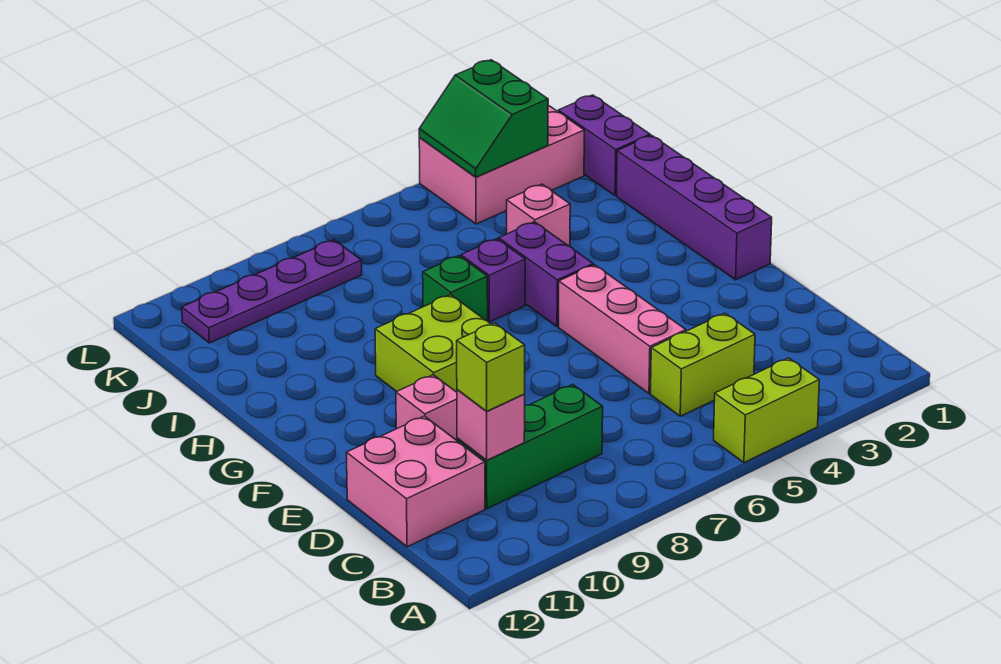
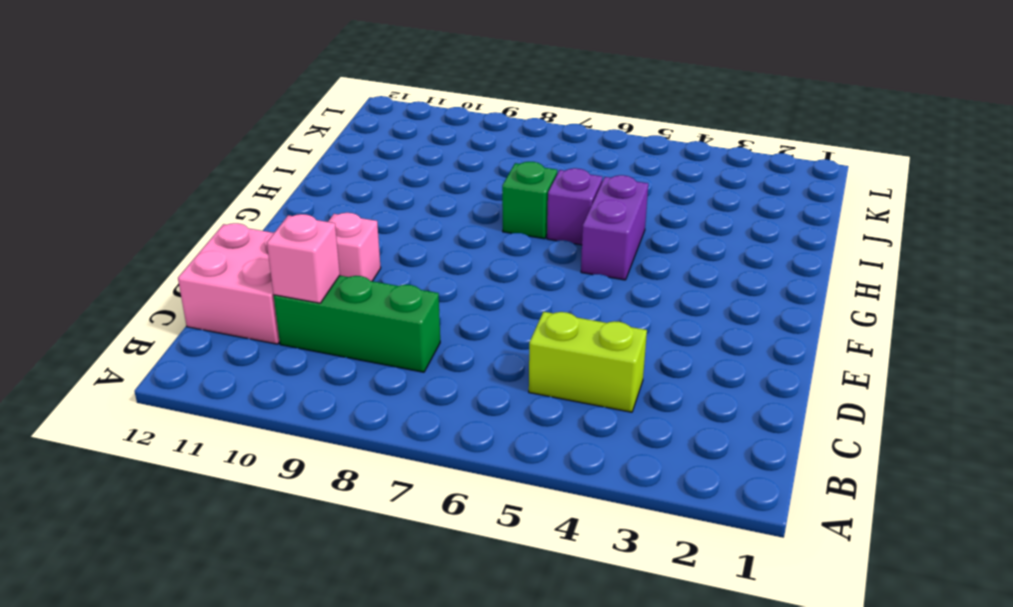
none -> lime brick A4:A5 level 1
none -> pink brick D5:F5 level 1
none -> purple brick F1:I1 level 1

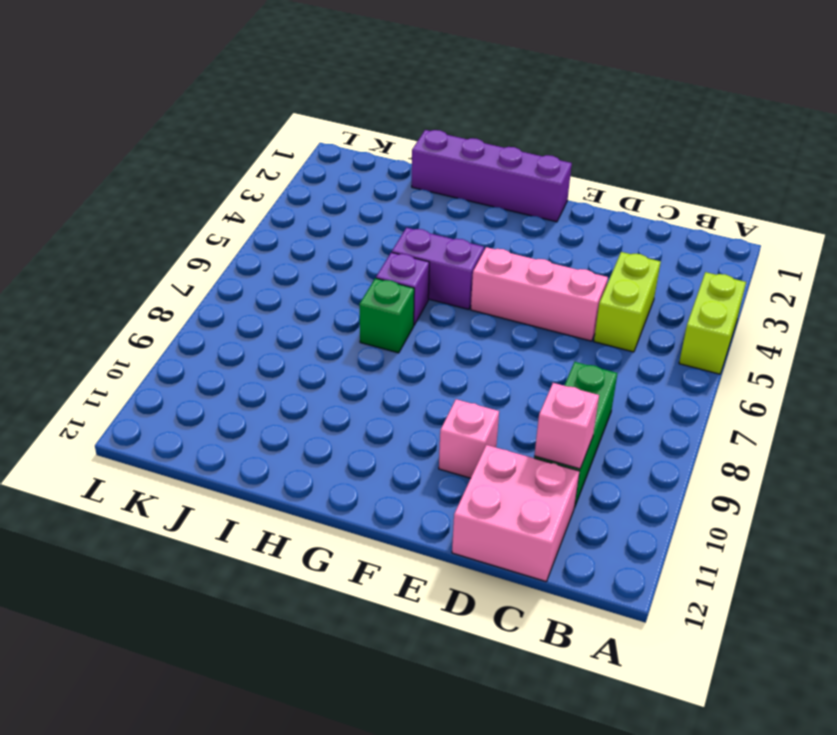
none -> lime brick F8:G9 level 1
none -> pink brick I4 level 1
none -> purple brick J1:K1 level 1

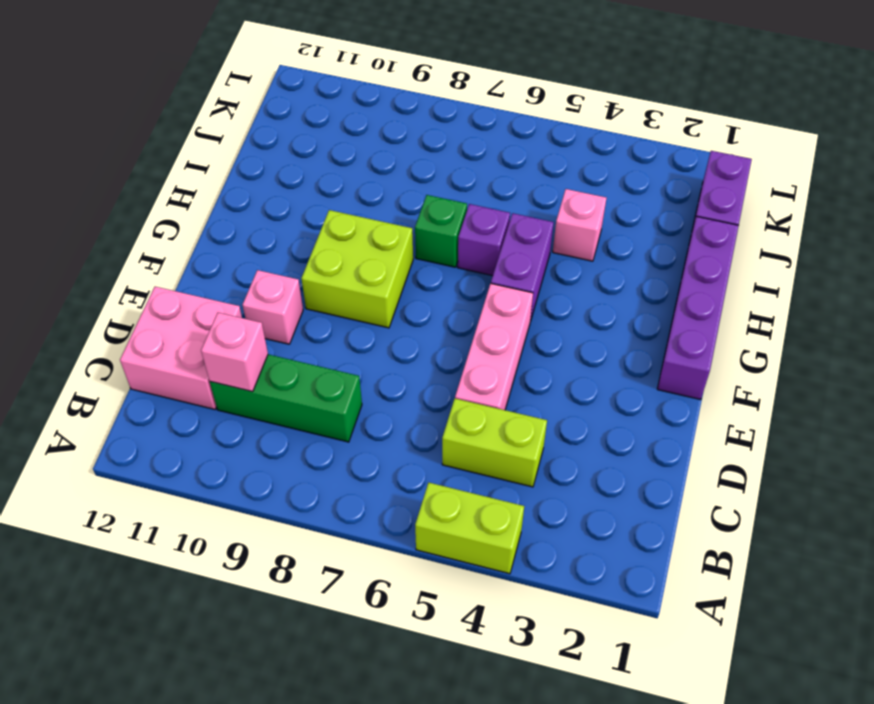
none -> pink brick K2:L4 level 1
none -> purple plate K8:K11 level 1
none -> green slope K3:L4 level 2 top 3

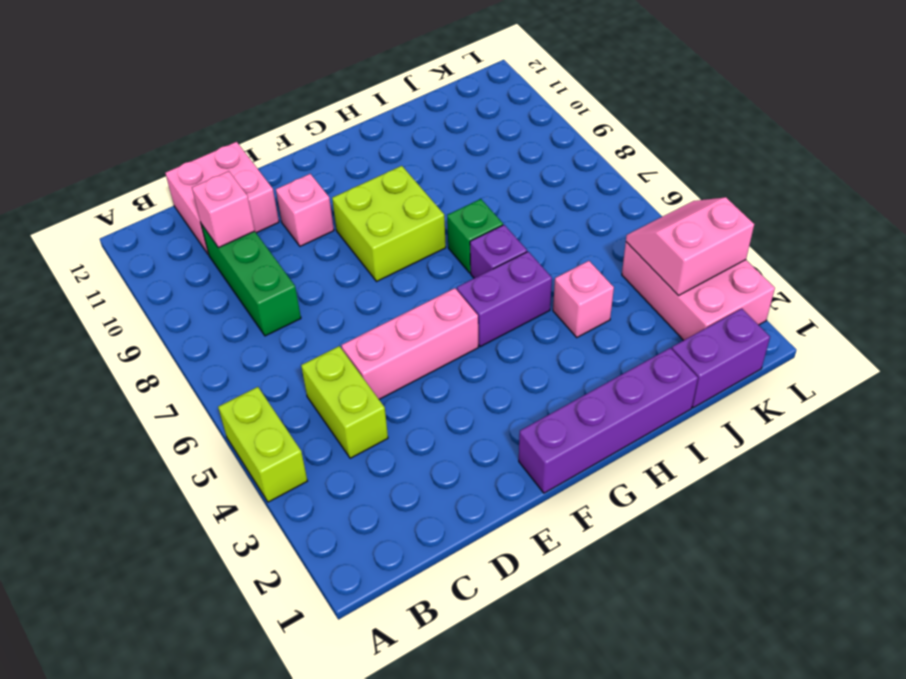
pink slope K3:L4 level 2 top 3 -> green slope K3:L4 level 2 top 3
none -> purple plate K8:K11 level 1
none -> lime brick C10 level 3

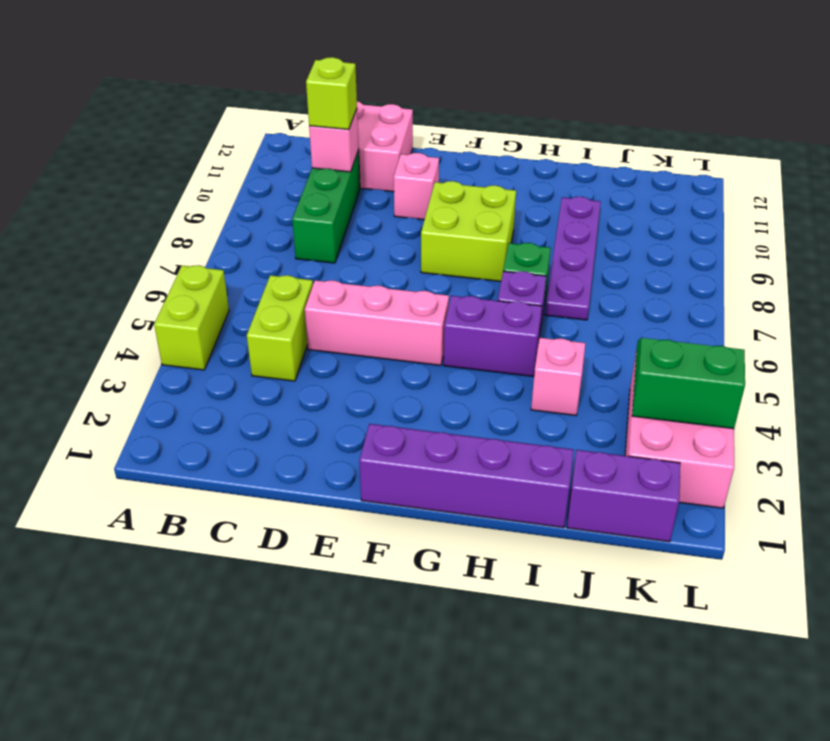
purple plate I7:I10 level 1 -> purple plate K8:K11 level 1

